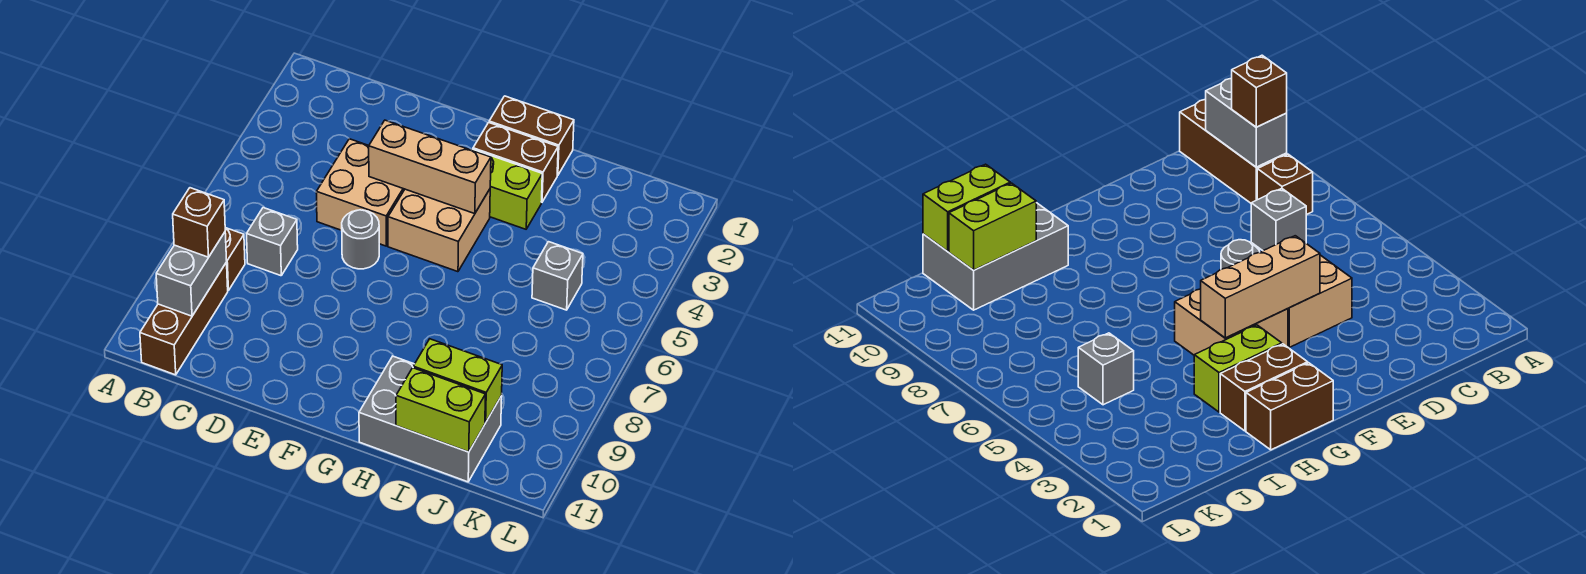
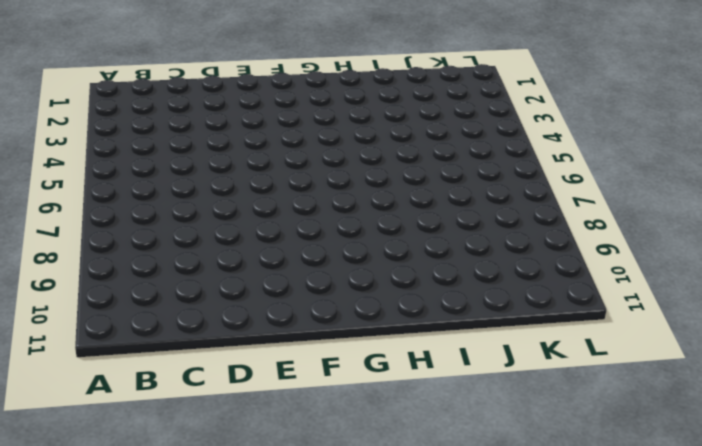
none -> brown brick B8 level 1
none -> brown brick B9:B11 level 1
none -> grey brick C7 level 1

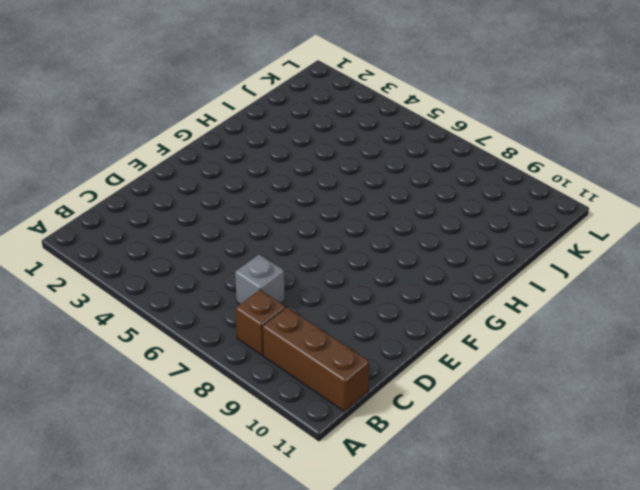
none -> tan brick D4:E5 level 1
none -> grey round brick E6 level 1
none -> tan brick F4:G5 level 1

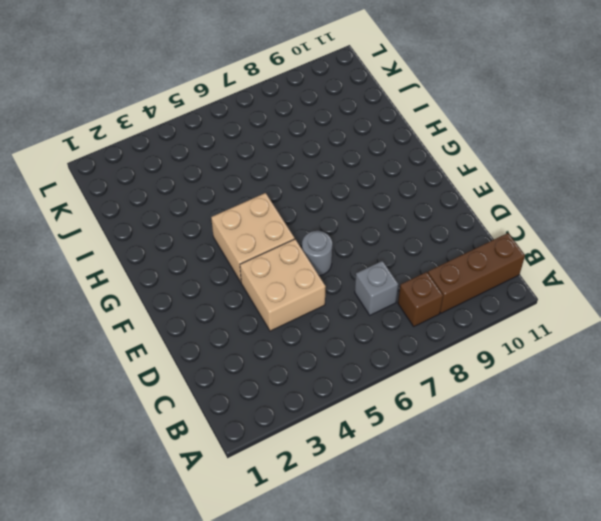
none -> brown brick G1:H1 level 1
none -> brown brick G2:H2 level 1
none -> lime brick G3:H3 level 1

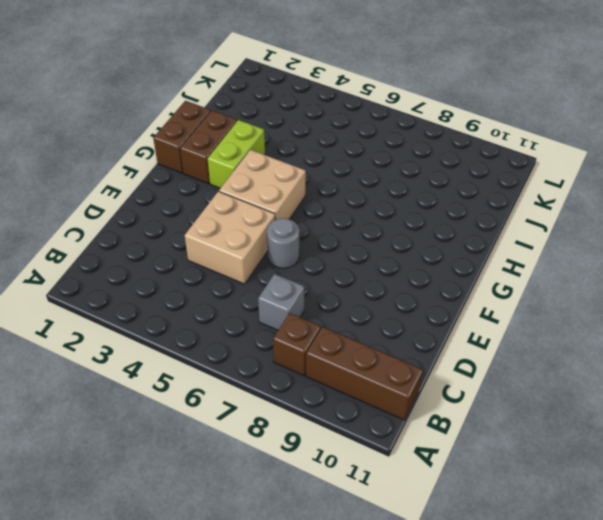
none -> grey brick H10:J11 level 1
none -> grey brick J5 level 1
none -> grey brick B9:B10 level 2

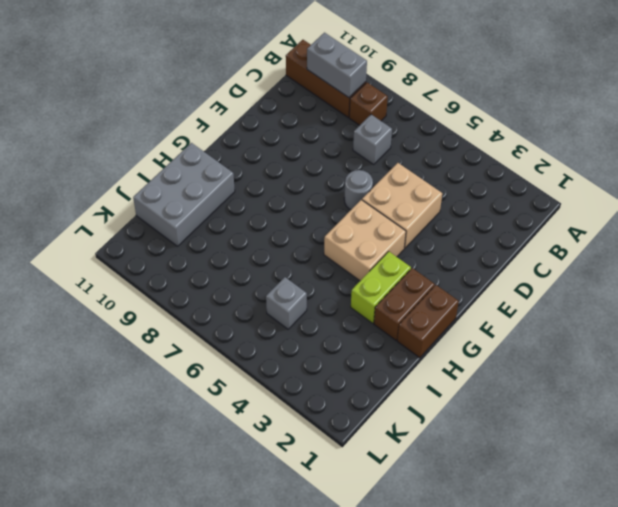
none -> tan brick E4:G4 level 2
none -> lime brick I10:J10 level 2
none -> lime brick I11:J11 level 2

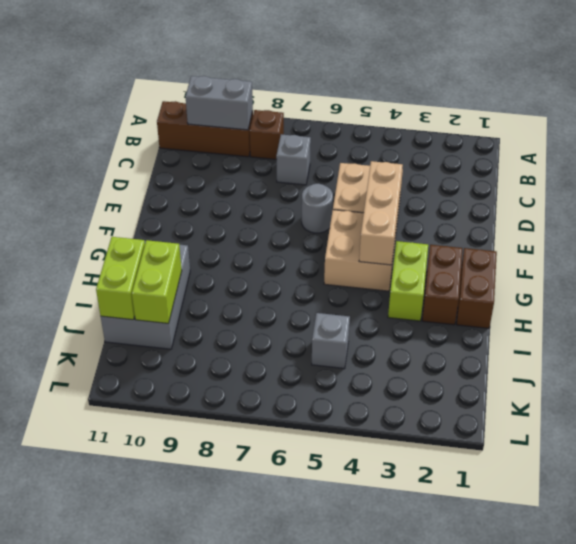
none -> brown brick B9 level 3

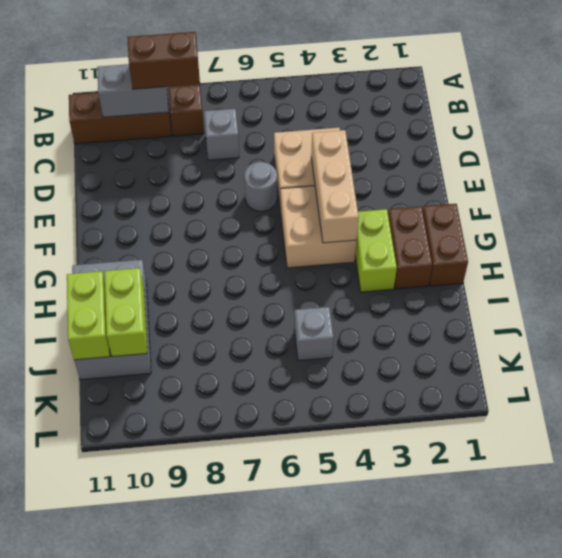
brown brick B8:B9 level 3 -> brown brick B9 level 3

